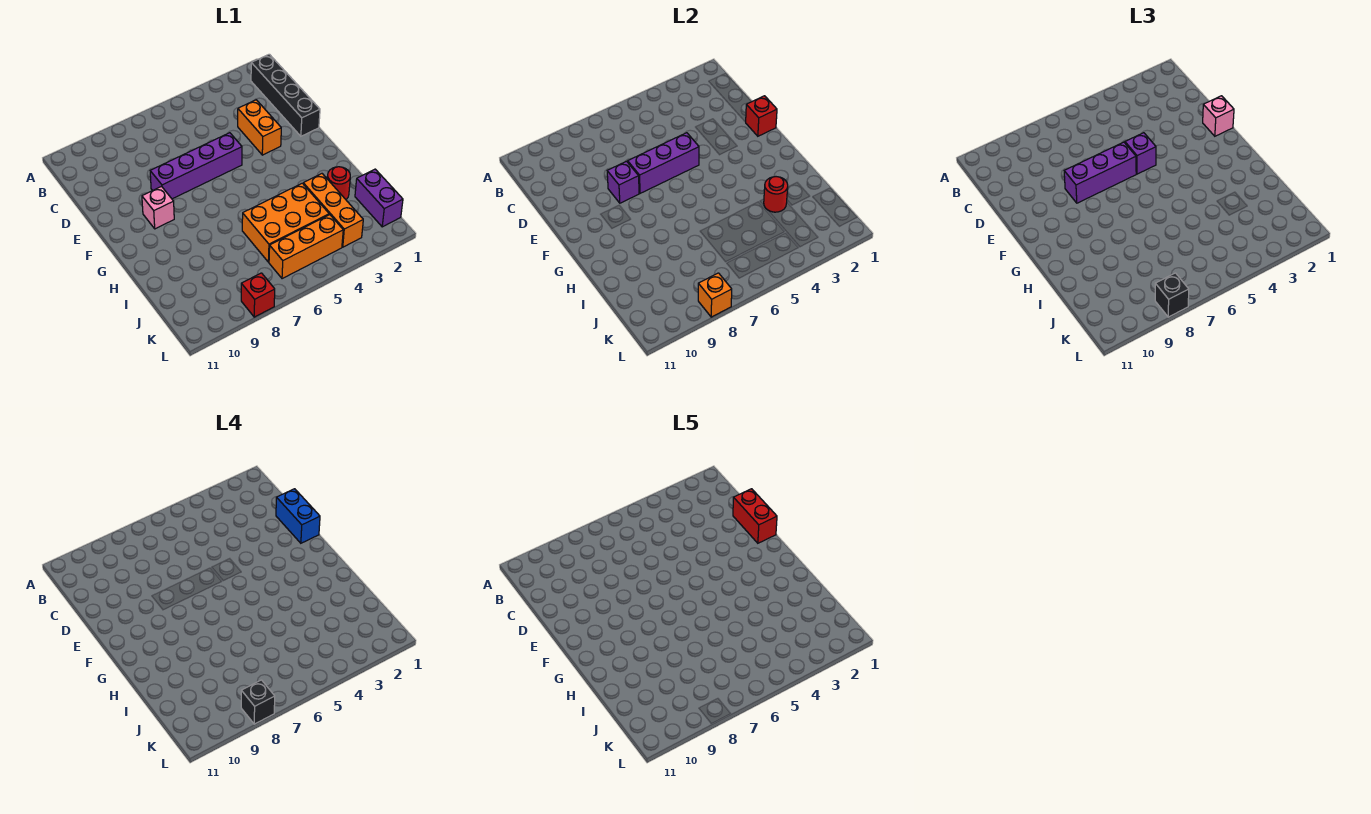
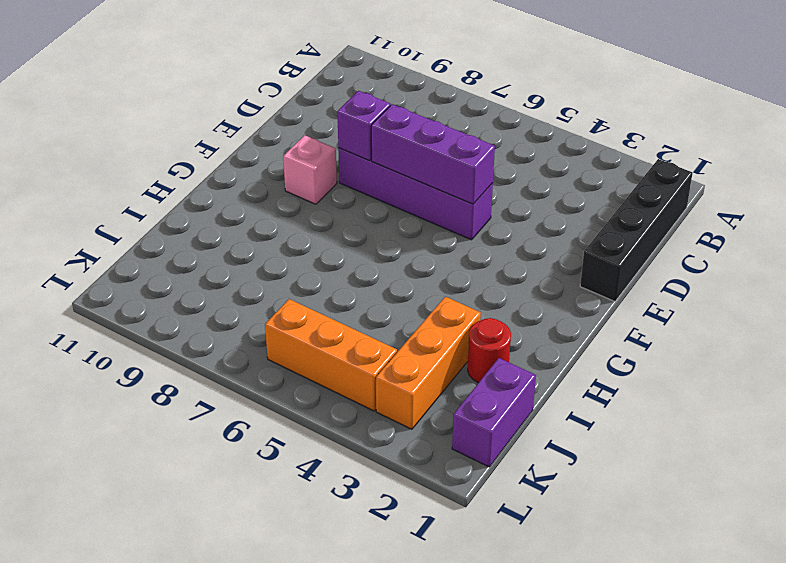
none -> orange brick D3:E3 level 1
none -> orange brick I4:J6 level 1
none -> red brick L8 level 1

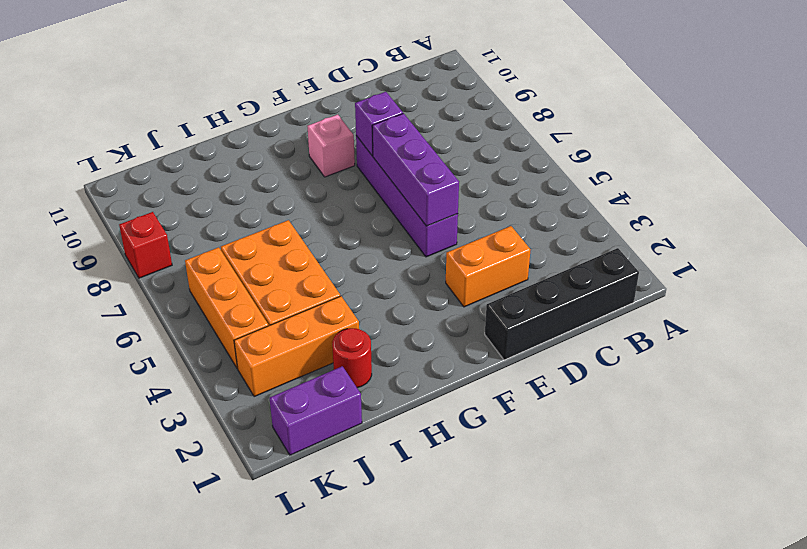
none -> red brick E1 level 2
none -> red round brick I3 level 2
none -> orange brick L8 level 2

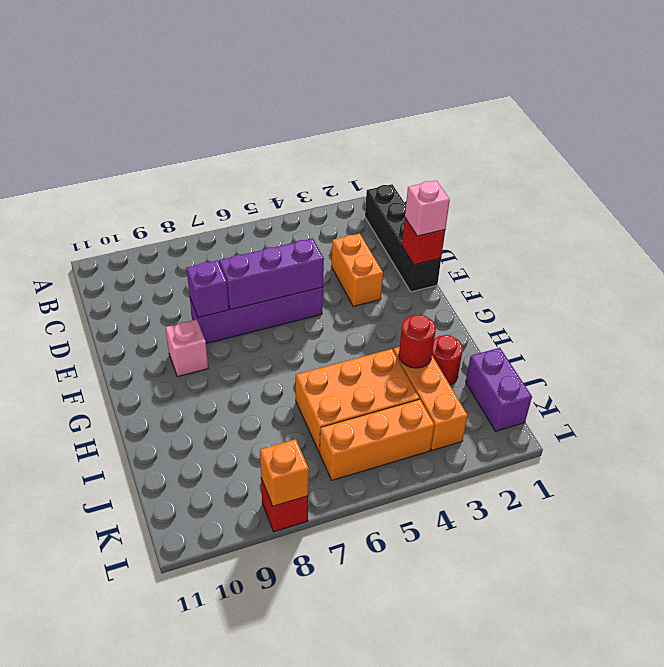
none -> purple brick E5 level 3
none -> purple brick E6:E8 level 3
none -> black brick L8 level 3

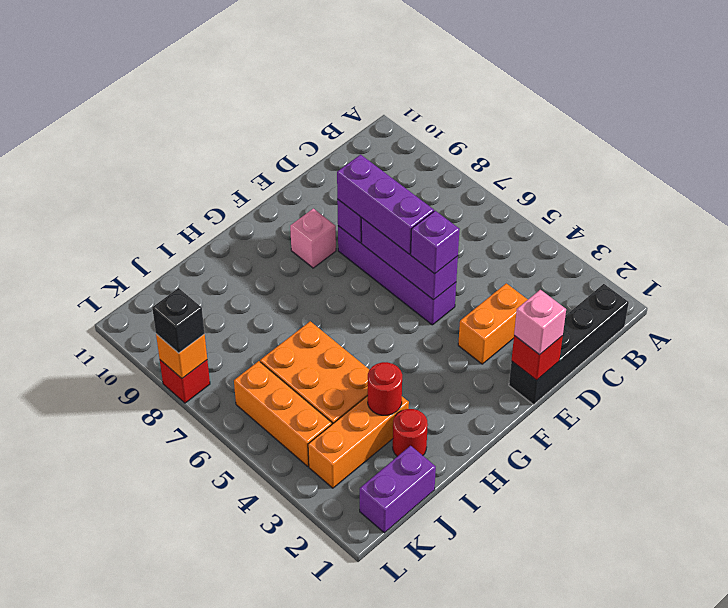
none -> blue brick D1:E1 level 4
none -> black brick L8 level 4
none -> red brick D1:E1 level 5

